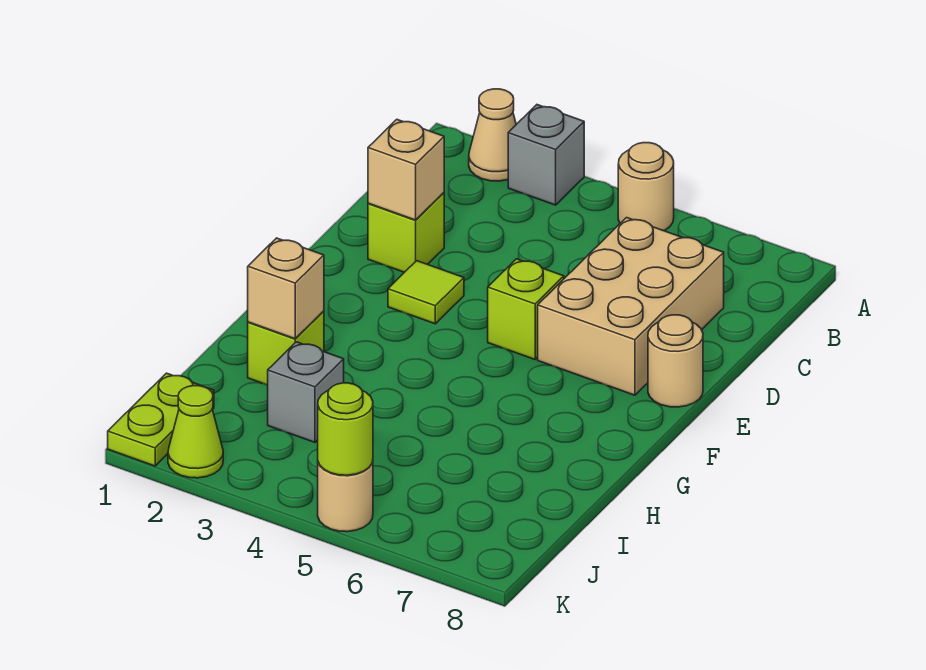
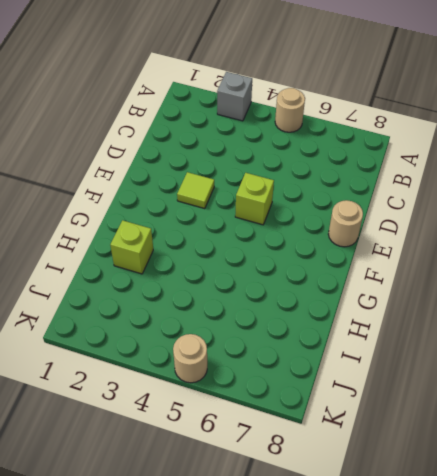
none -> tan cone A2 level 1
none -> tan brick C6:E7 level 1
none -> lime brick D2 level 1

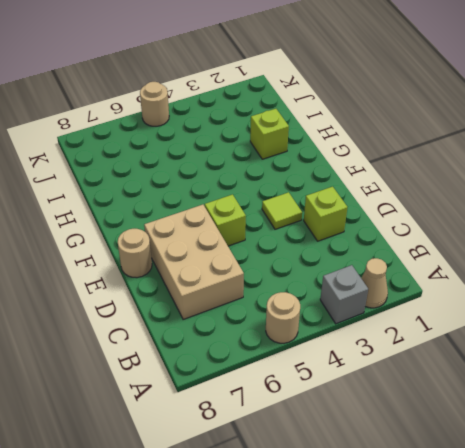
none -> grey brick I3 level 1
none -> lime plate J1:K1 level 1
none -> lime cone K2 level 1

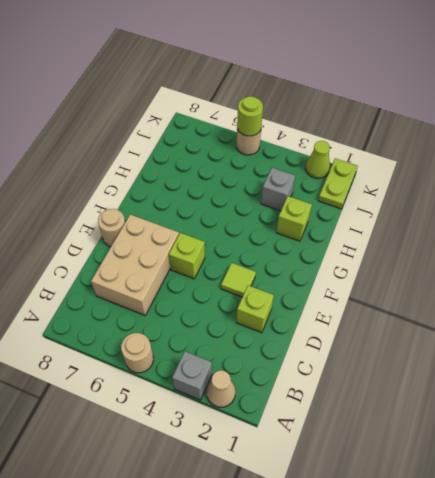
none -> tan brick D2 level 2
none -> tan brick H2 level 2

